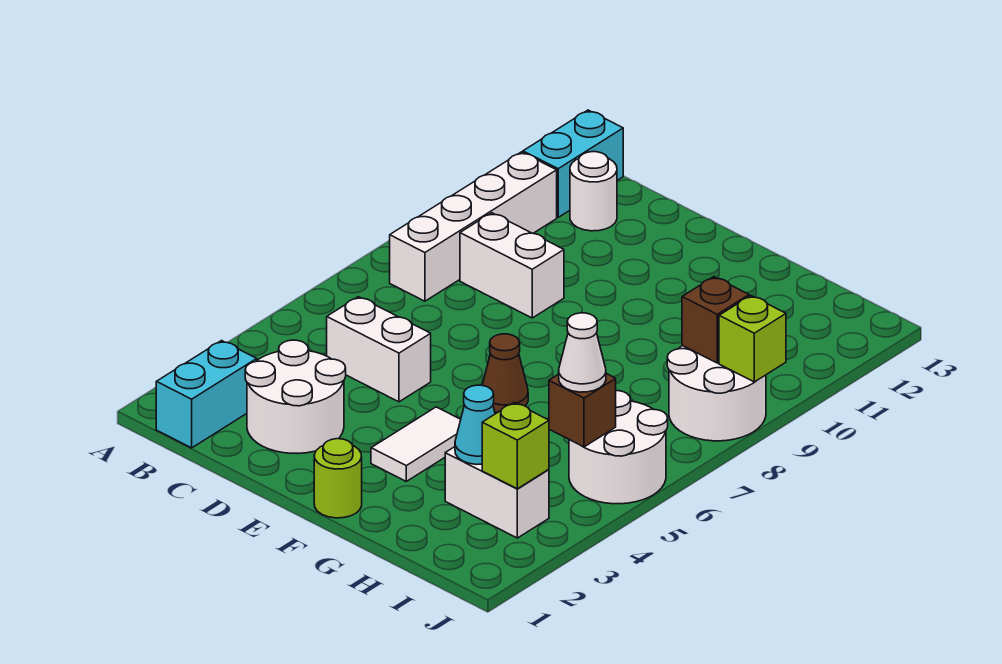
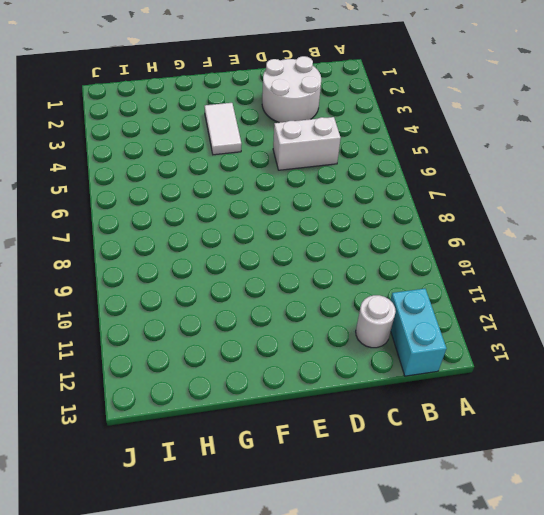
none -> cyan brick B1:B2 level 1
none -> white brick B8:B11 level 1
none -> white brick C9:D9 level 1

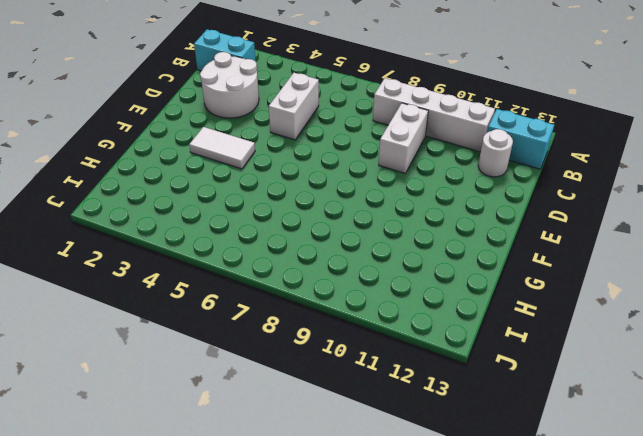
none -> lime round brick F1 level 1
none -> brown cone F6 level 1
none -> white brick H3:I3 level 1

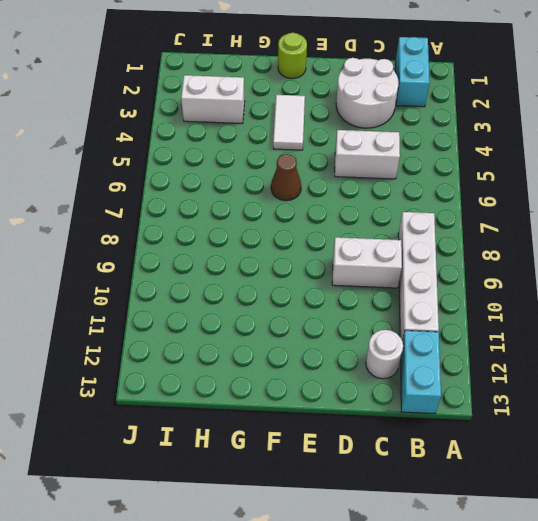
none -> white round brick I5:J6 level 1
none -> white round brick I8:J9 level 1
none -> cyan cone H3 level 2

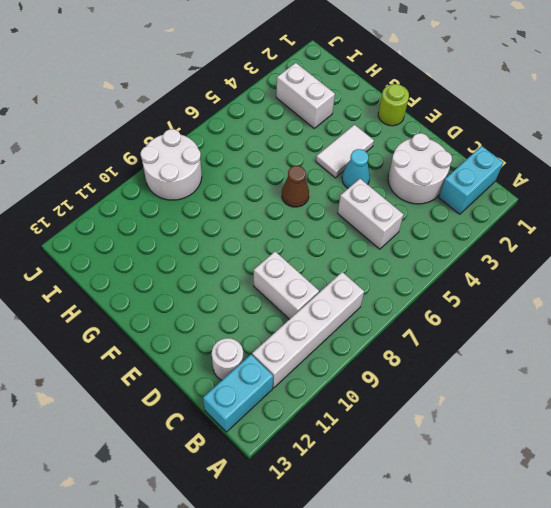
cyan cone E4 level 1 -> cyan cone H3 level 2
none -> white round brick I5:J6 level 1
none -> lime brick I3 level 2
none -> brown brick I5 level 2

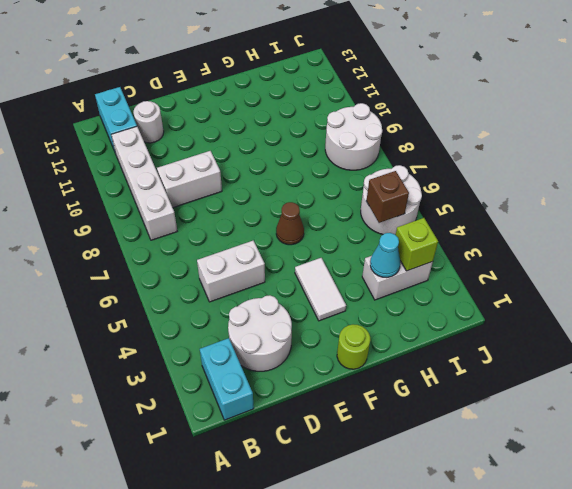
none -> brown brick I9 level 2
none -> lime brick J9 level 2
none -> white cone I5 level 3

